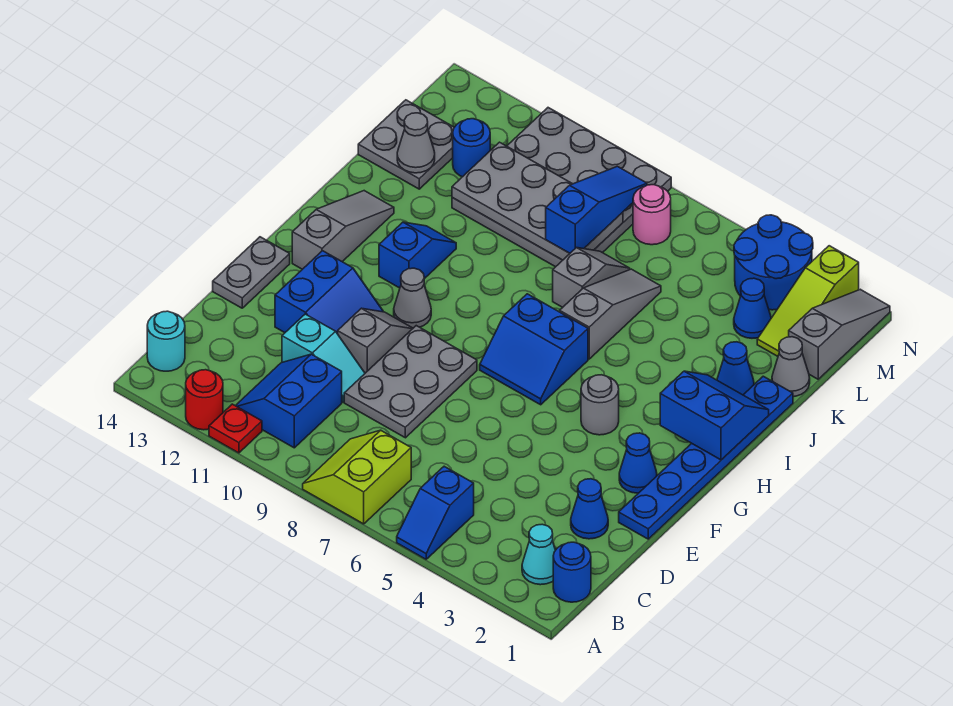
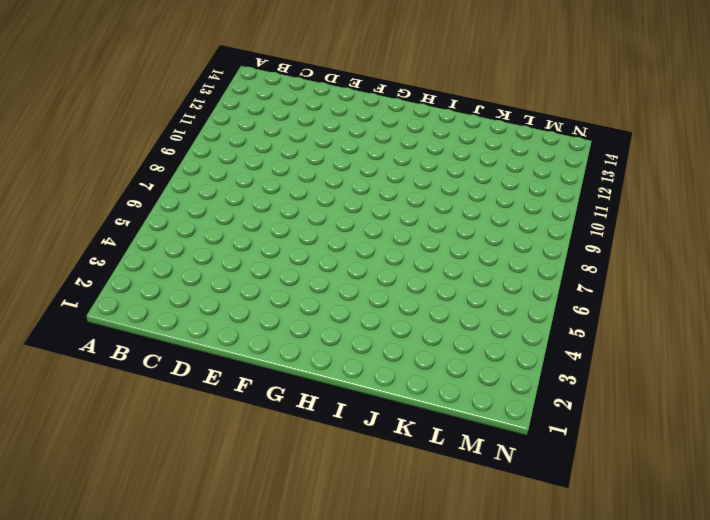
none -> blue slope A5:B5 level 1 top B
none -> lime slope A7:B8 level 1 top 7
none -> red plate A11 level 1
none -> red round brick A12 level 1

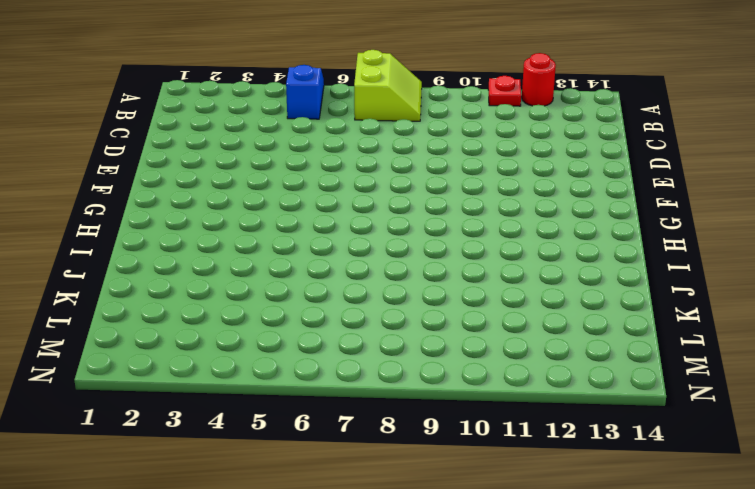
none -> blue round brick B1 level 1
none -> cyan cone B2 level 1
none -> blue slope B10:C11 level 1 top 10
none -> cyan round brick B14 level 1

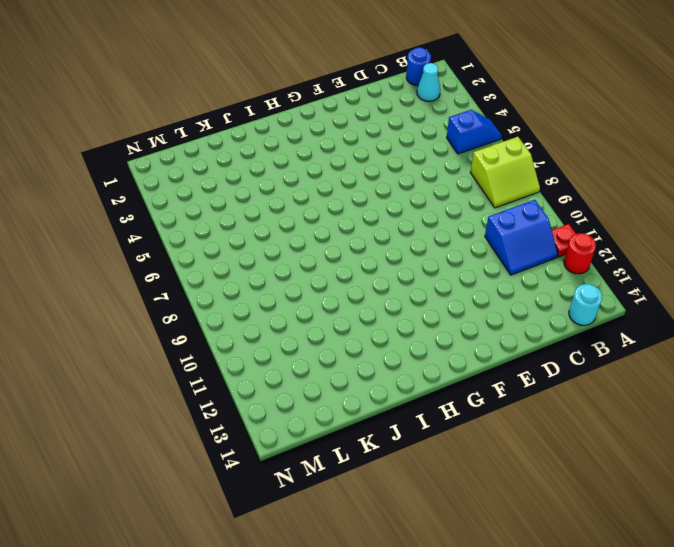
none -> blue cone D2 level 1
none -> grey plate D8:F9 level 1
none -> cyan slope D10:D11 level 1 top 11
none -> blue plate E1:J1 level 1

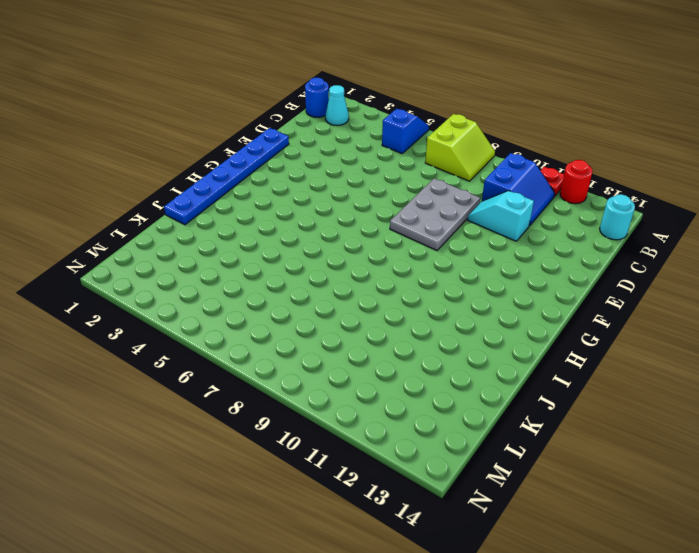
none -> blue cone D2 level 1
none -> grey slope E10:F10 level 1 top E
none -> blue slope E11:F12 level 1 top 12
none -> grey plate E14:F14 level 1

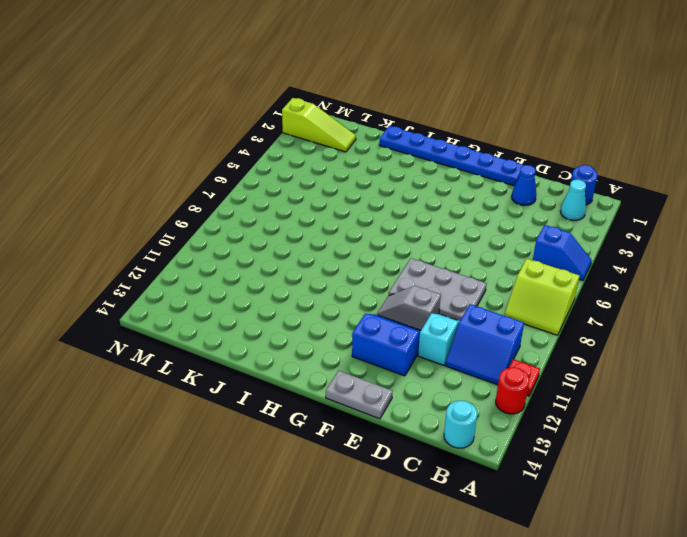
none -> blue cone F2 level 1
none -> grey round brick G4 level 1
none -> blue slope G6:H7 level 1 top H
none -> grey cone G10 level 1

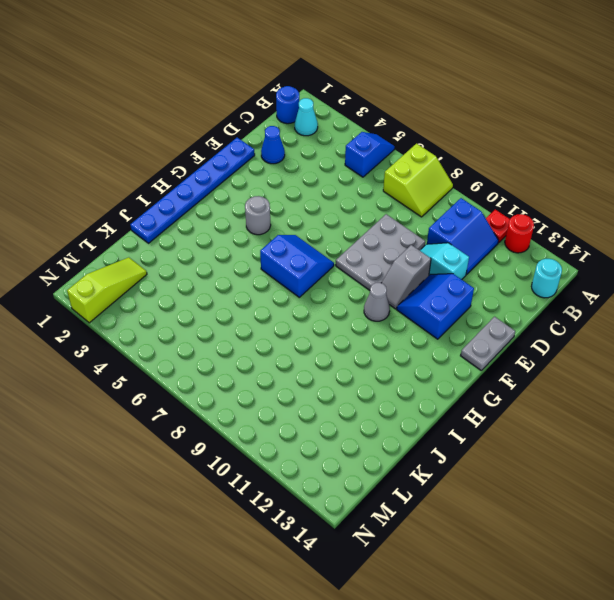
none -> blue cone F2 level 1
none -> grey slope G13:I13 level 1 top G
none -> blue slope H11:I11 level 1 top H
none -> grey slope I6:K6 level 1 top I

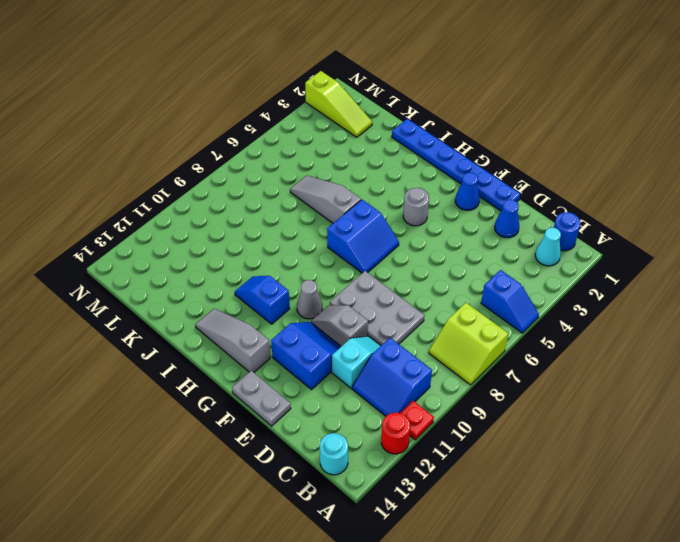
none -> blue cone J2 level 1
none -> grey slope J7:K7 level 1 top J
none -> grey cone K1 level 1
none -> grey plate K8:N11 level 1

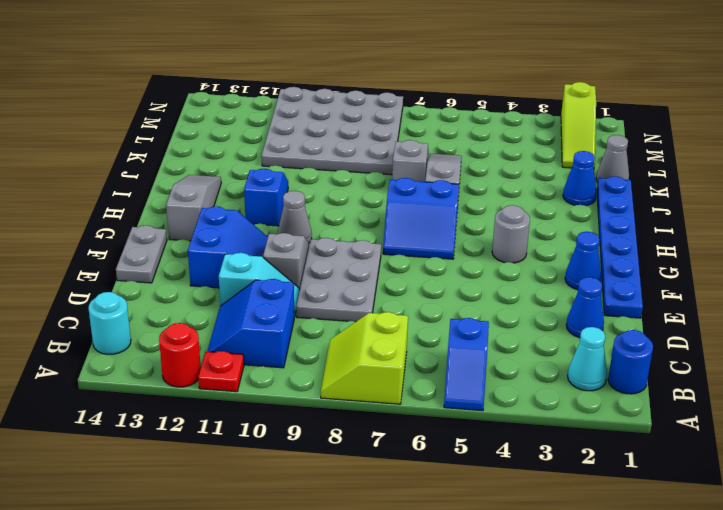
none -> grey plate K13:L14 level 1
none -> grey slope L1:N1 level 1 top L
none -> blue cone L3 level 1
none -> blue round brick L12 level 1

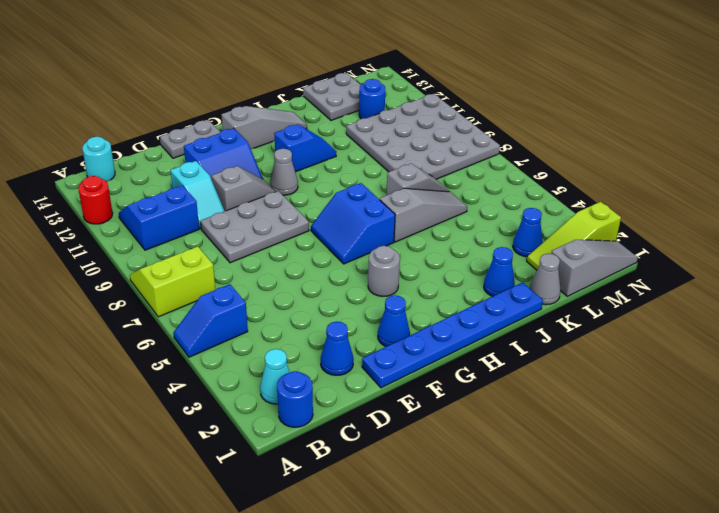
none -> red plate A11 level 1
none -> blue round brick M3:N4 level 1
none -> pink round brick M7 level 1
none -> blue slope H1:I2 level 2 top H

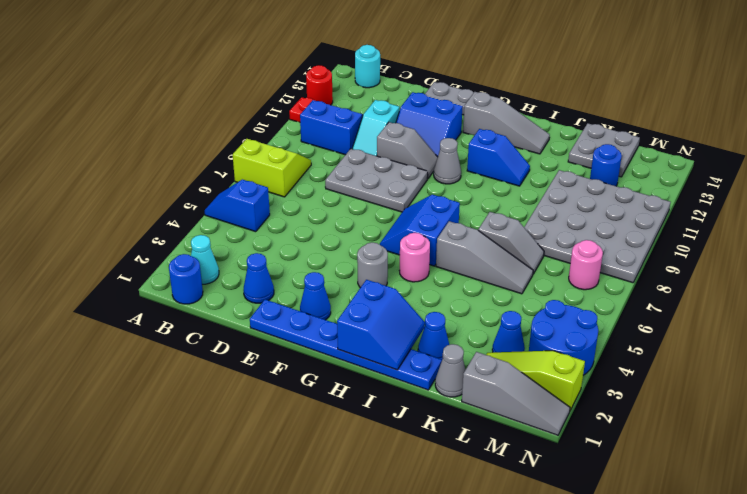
pink round brick H5 level 1 -> none
none -> grey plate K8:L11 level 2
none -> grey cone K13 level 2
none -> blue slope K8:M8 level 3 top K

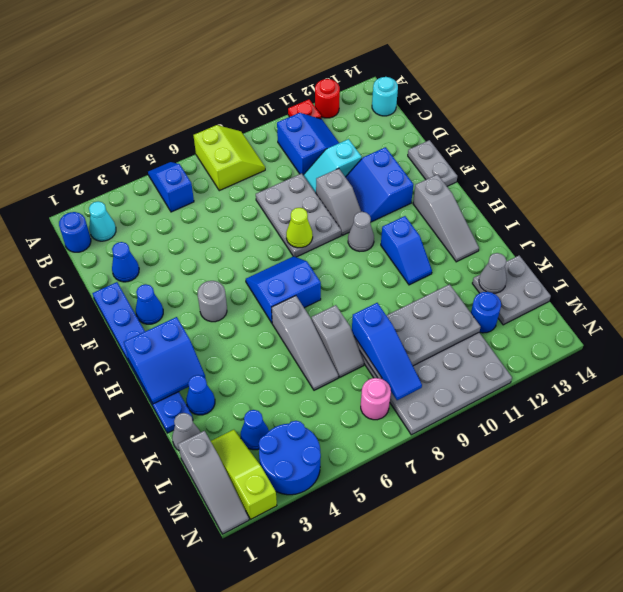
lime cone F8 level 2 -> none

